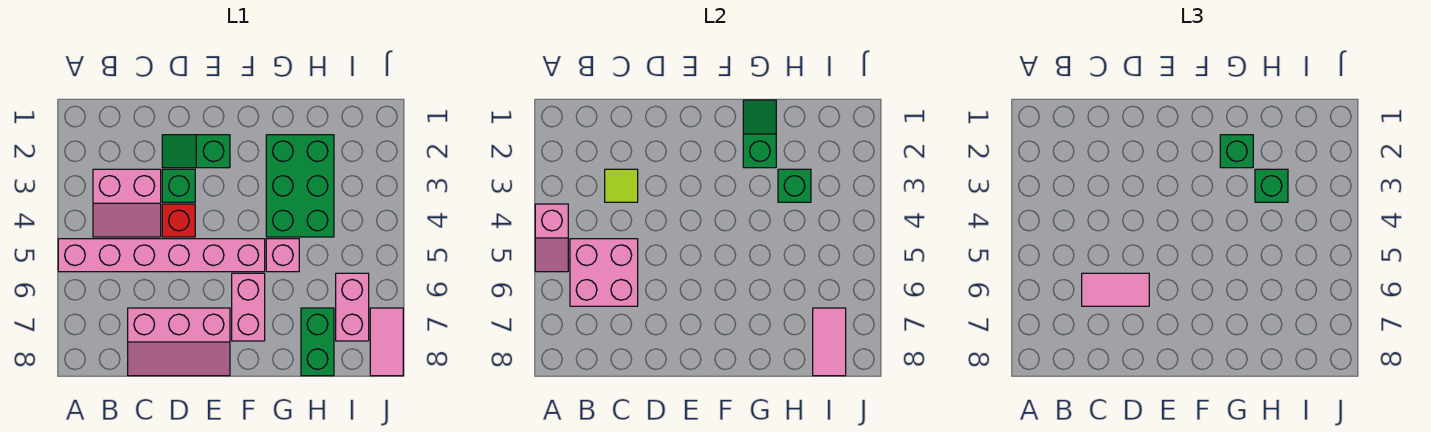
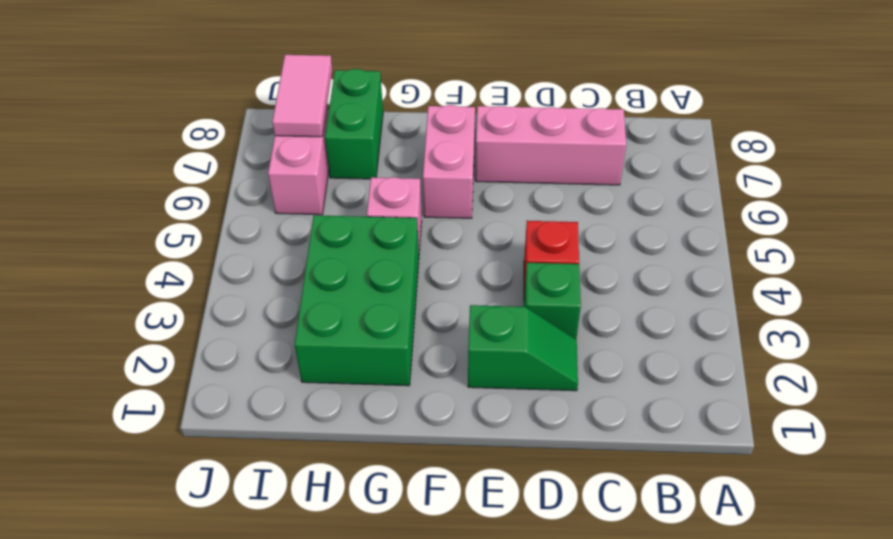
none -> pink brick A5:F5 level 1
none -> pink slope B3:C4 level 1 top 3
none -> pink tile J7:J8 level 1

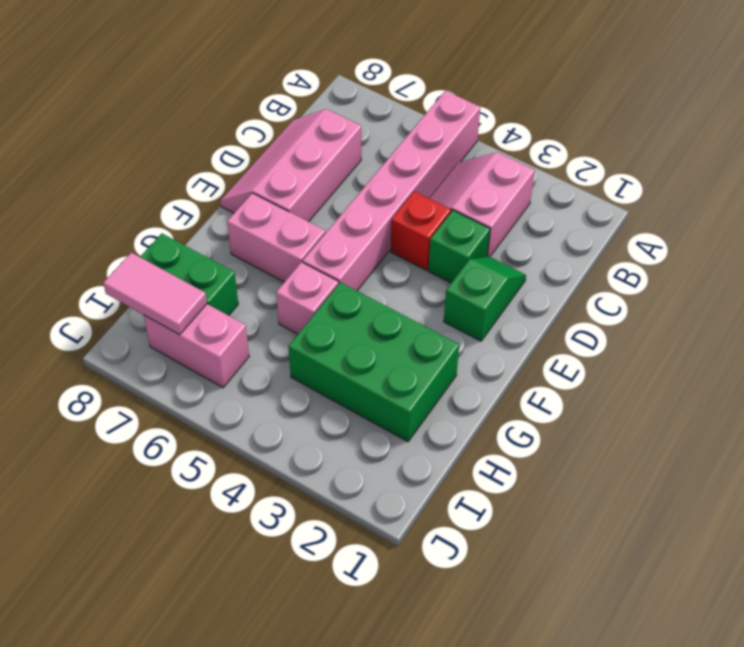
none -> pink tile J7:J8 level 1
none -> pink slope A4:A5 level 2 top 4
none -> pink brick B5:C6 level 2

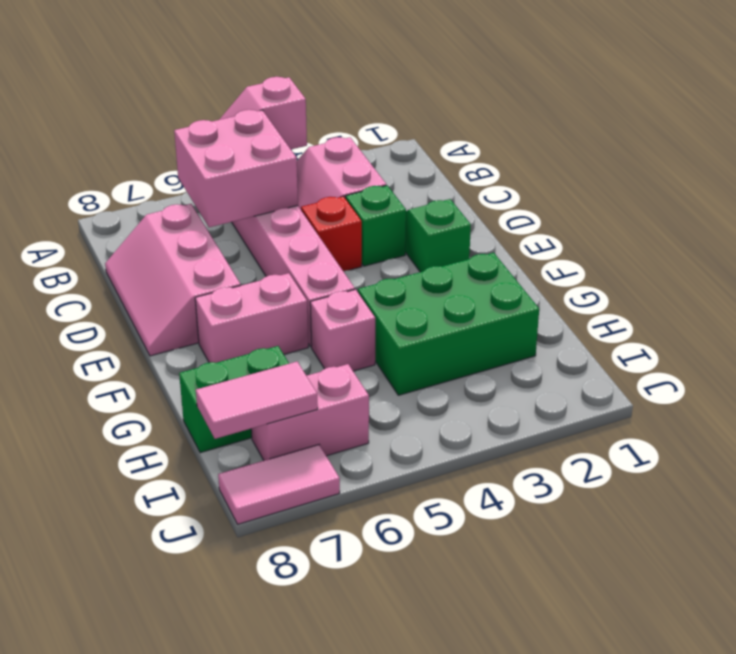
none -> lime tile C3 level 2
none -> green slope G1:G2 level 2 top 2
none -> green brick H3 level 2

